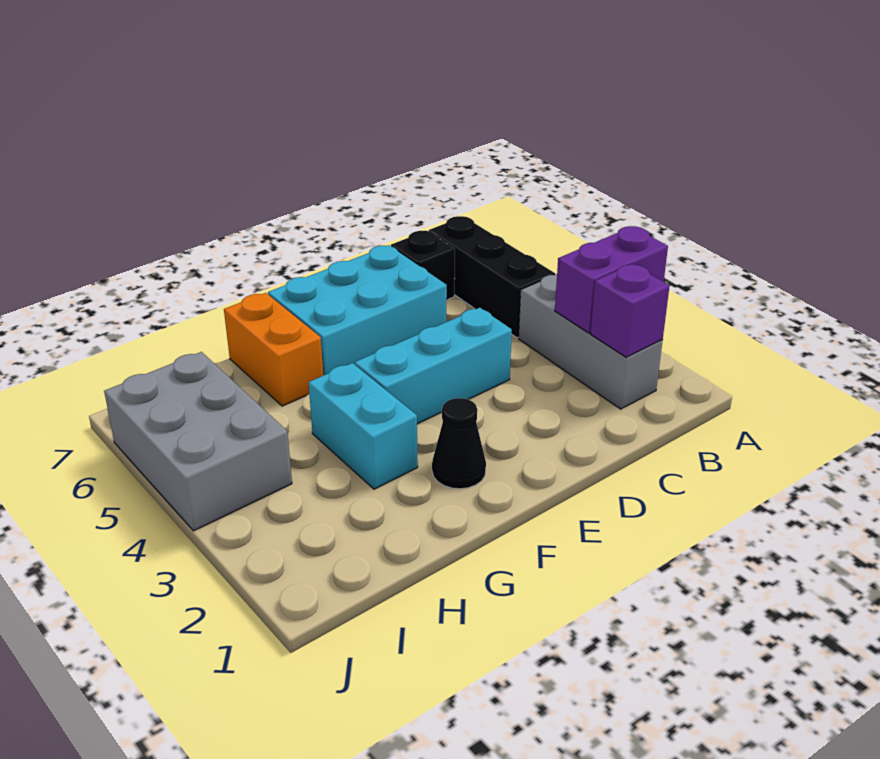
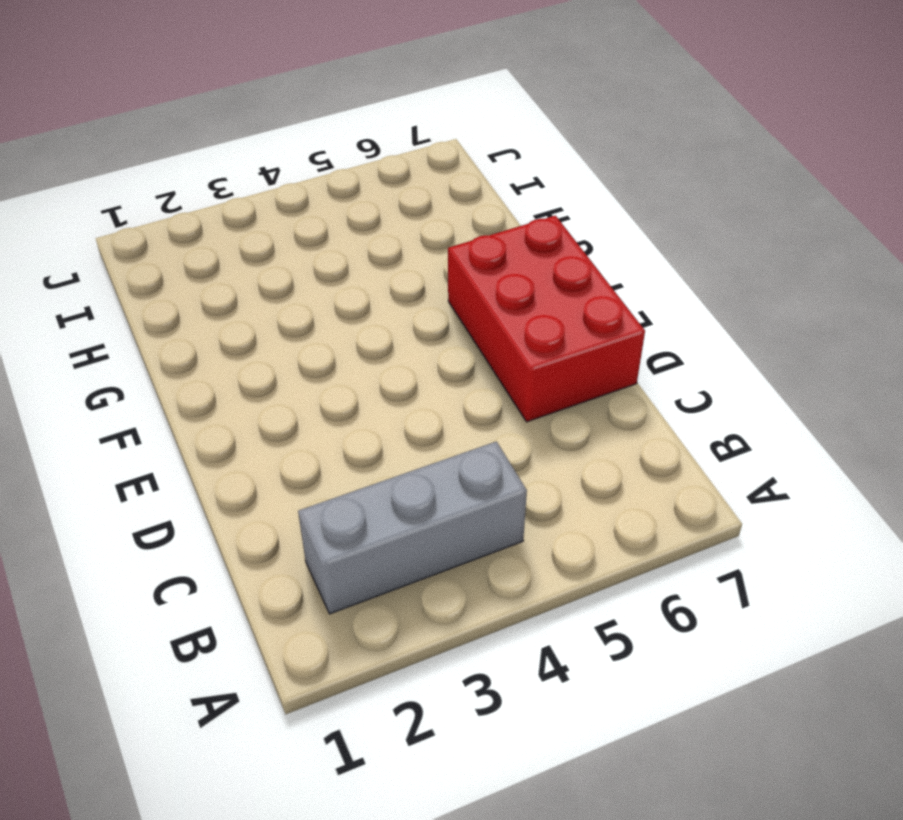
red brick D6:F7 level 1 -> cyan brick D6:F7 level 1
none -> black brick B5:B7 level 1
none -> black brick C7 level 1

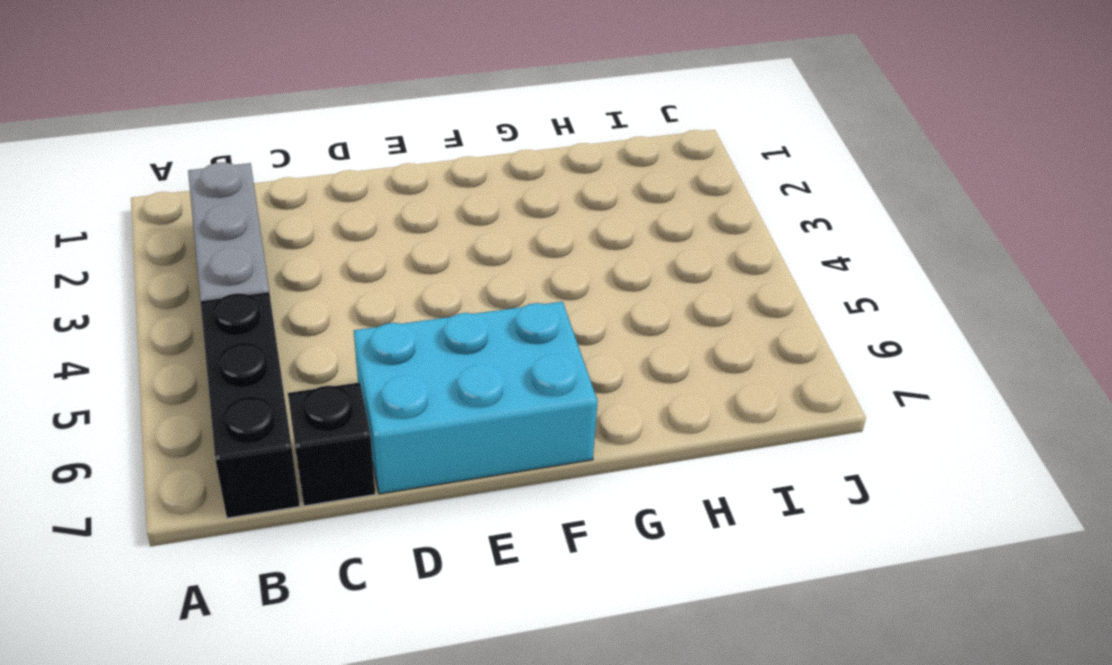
none -> cyan brick D4:F4 level 1
none -> black cone F2 level 1

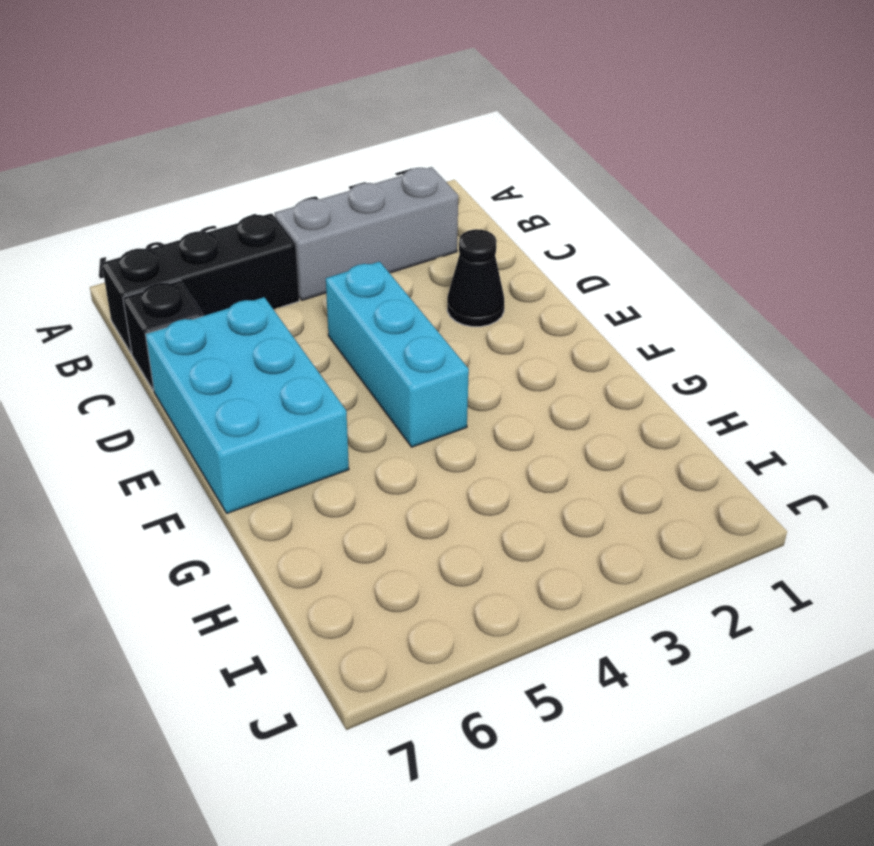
black cone D2 level 1 -> black cone F2 level 1
none -> cyan brick G3:G4 level 1
none -> orange brick G6:G7 level 1

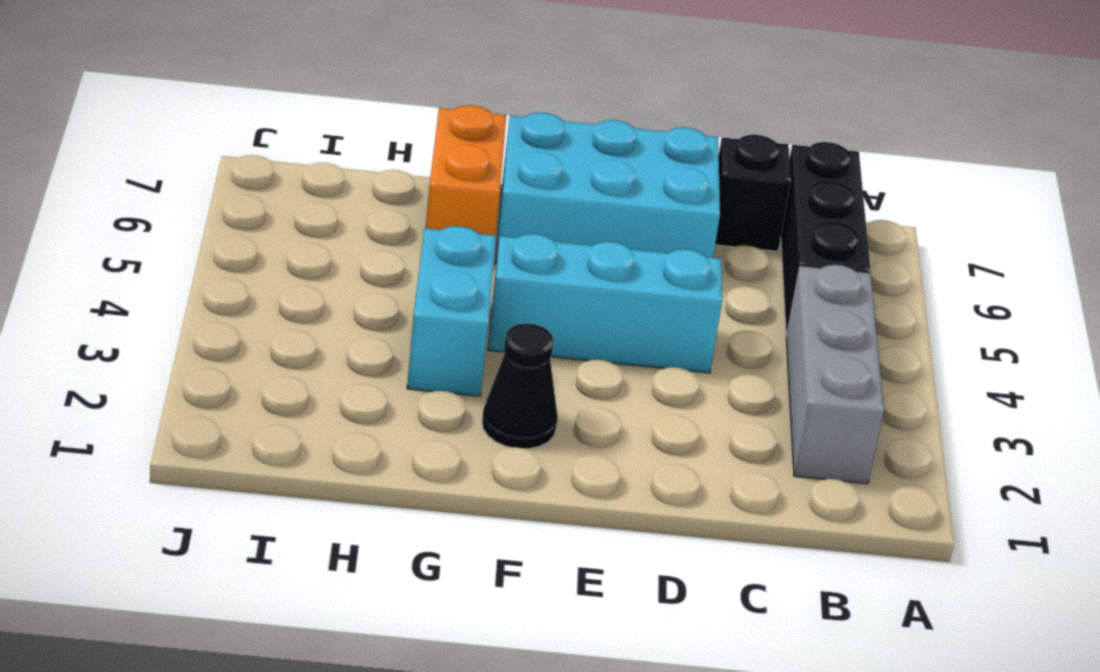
none -> grey brick I4:J6 level 1
none -> purple brick A3:B3 level 2

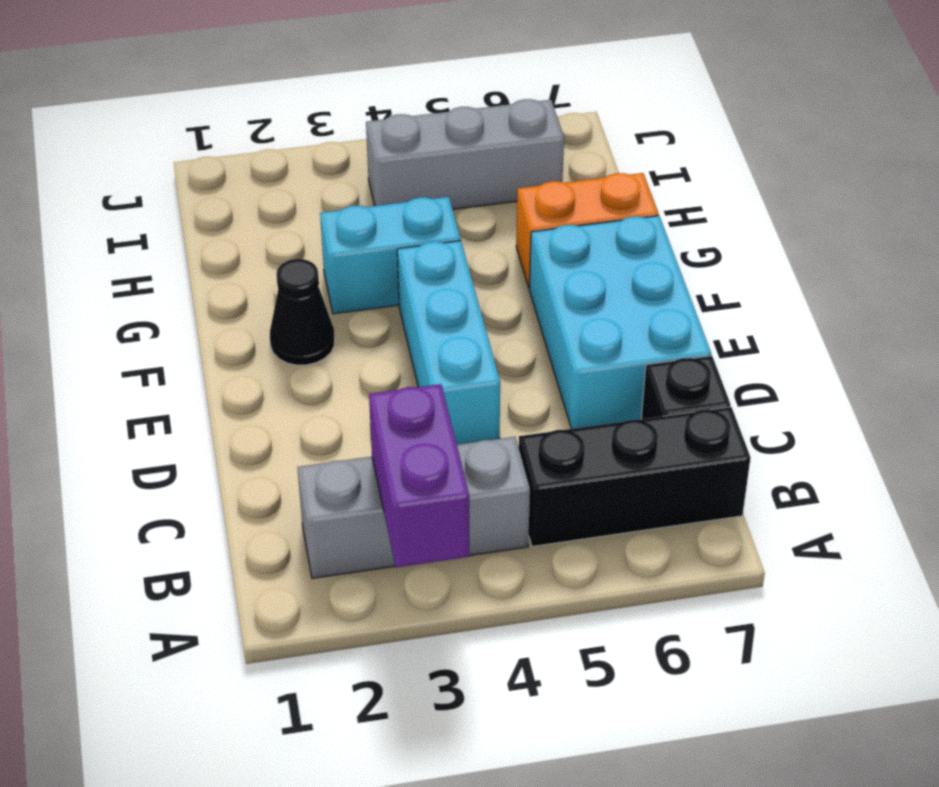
grey brick I4:I6 level 1 -> grey brick I4:J6 level 1
none -> purple brick B2 level 2

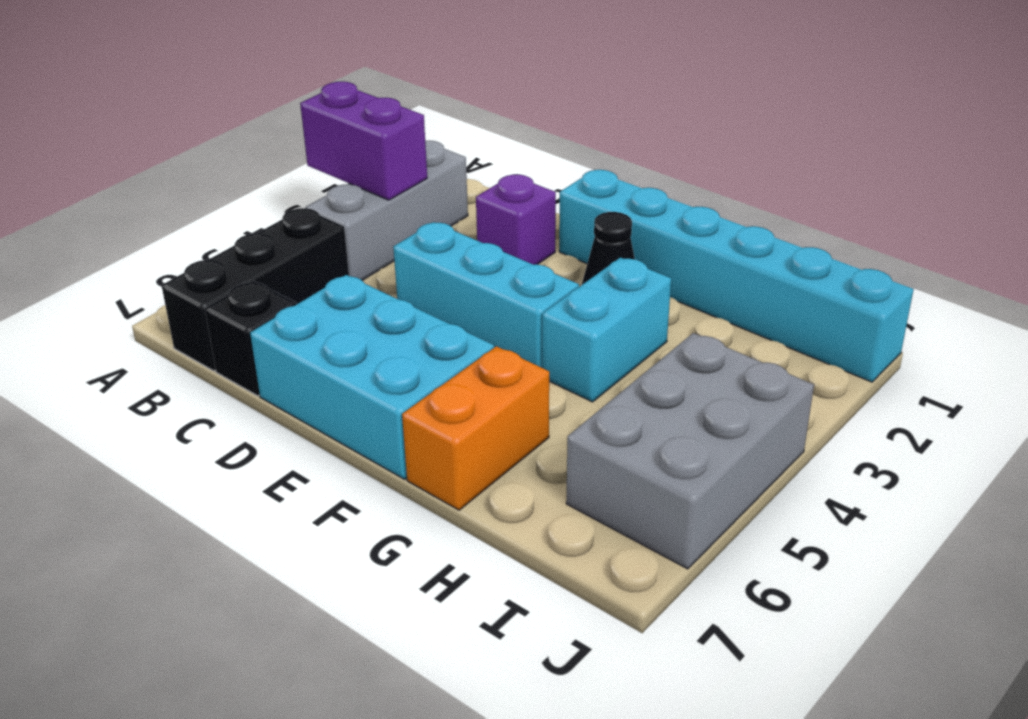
purple brick D2 level 1 -> purple brick B2 level 2
cyan brick E1:J1 level 1 -> none

